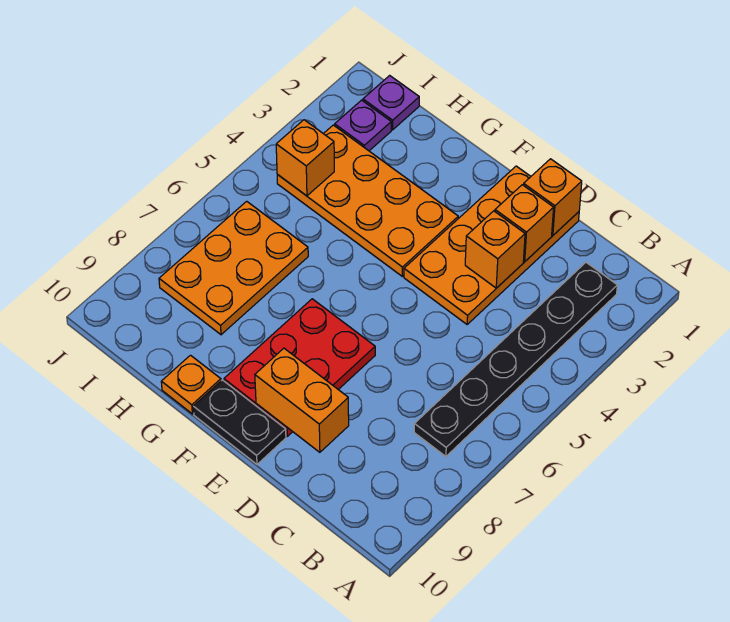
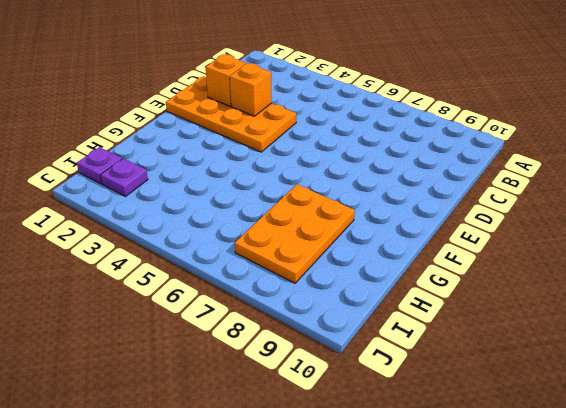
orange plate G7:I8 level 1 -> orange plate H6:I8 level 1
none -> black plate B2:B7 level 1
none -> red plate E7:F9 level 1
none -> black plate E10:F10 level 1

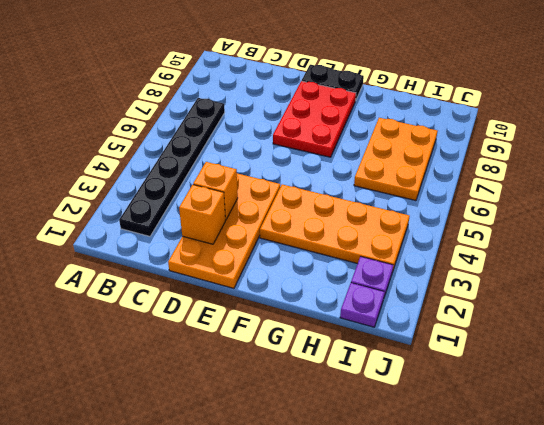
none -> orange plate G10 level 1
none -> orange brick D1 level 2
none -> orange brick D9:E9 level 2

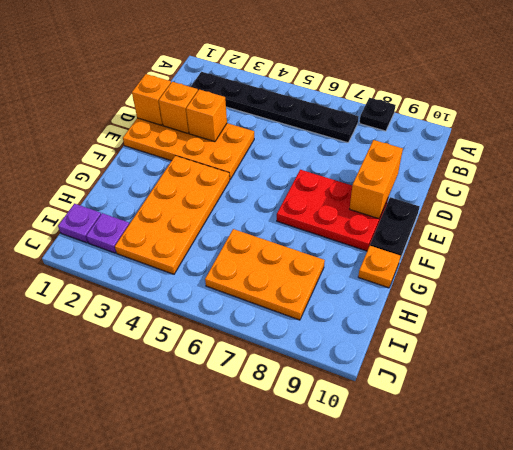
black plate A8 level 1 -> none
none -> orange brick I4 level 2

